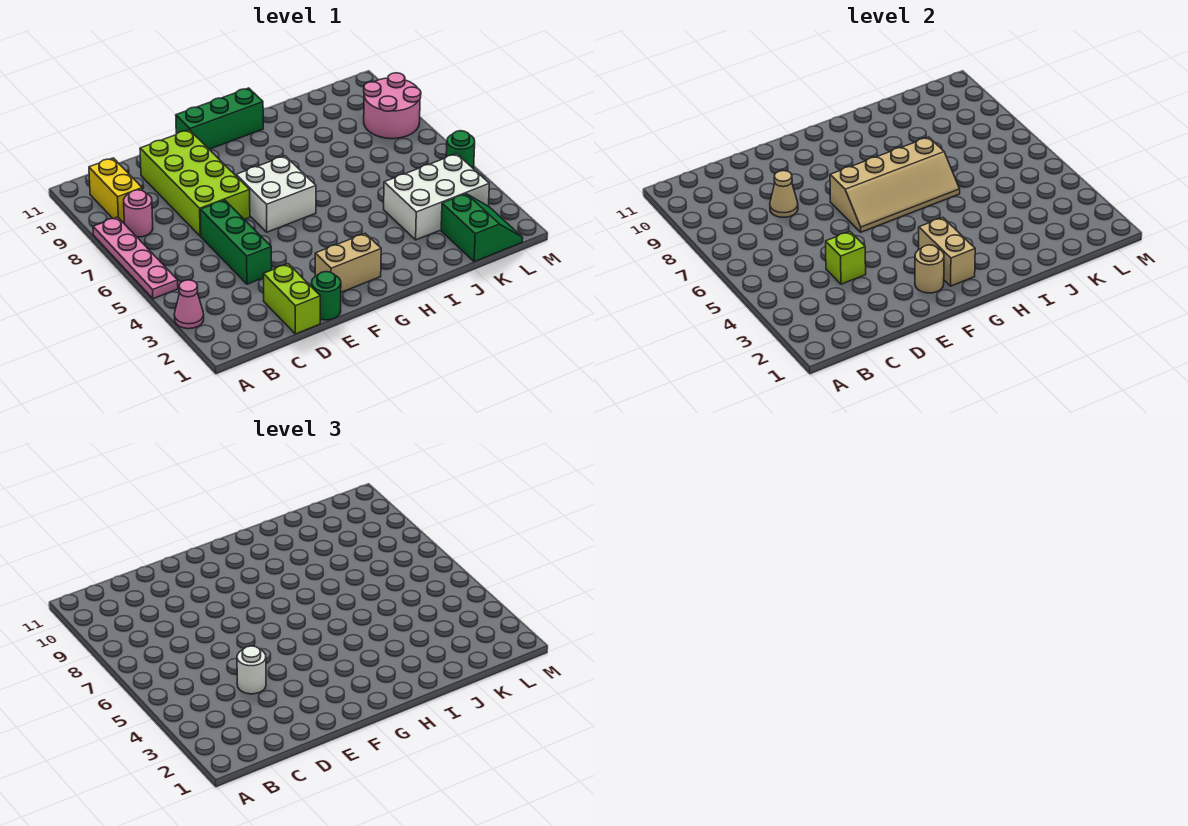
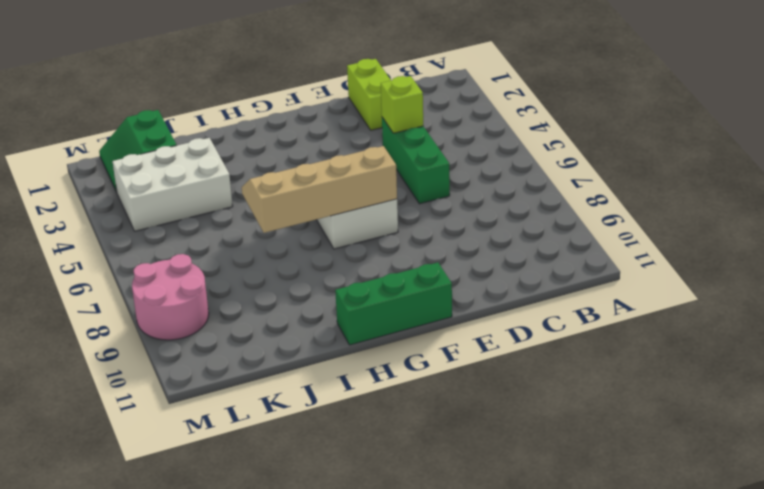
none -> pink cone A3 level 1
none -> pink plate A5:A8 level 1
none -> pink round brick B8 level 1

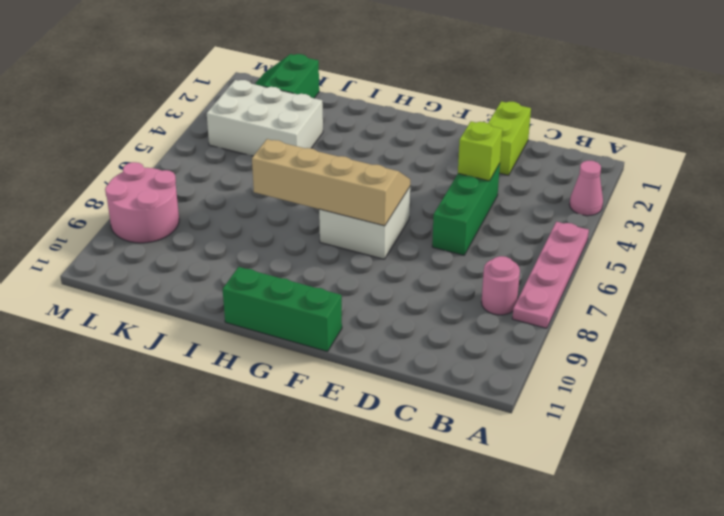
none -> yellow brick B9:B10 level 1
none -> lime brick D7:E10 level 1
none -> green round brick E1 level 1

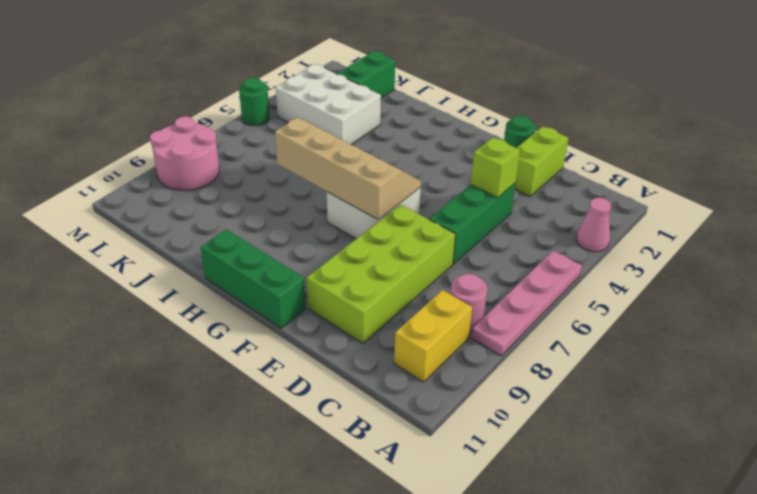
none -> tan brick F2:G2 level 1
none -> tan cone D8 level 2
none -> tan round brick F2 level 2

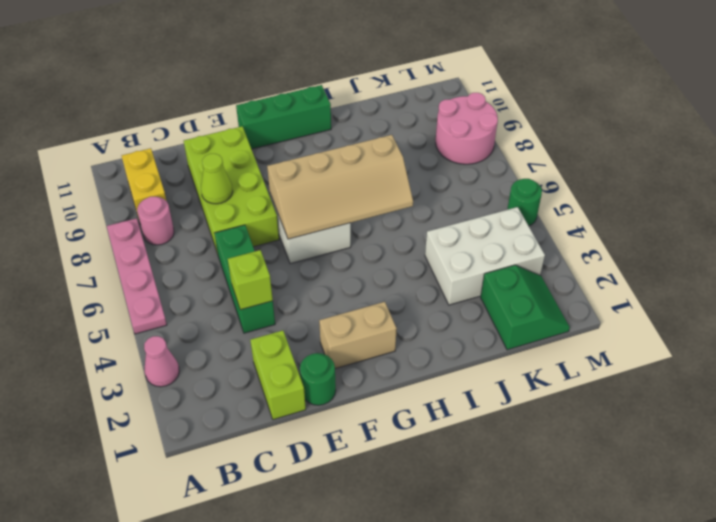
lime cone D8 level 2 -> tan cone D8 level 2
none -> tan round brick F2 level 2
none -> tan brick G2:G3 level 2
none -> white round brick D4 level 3

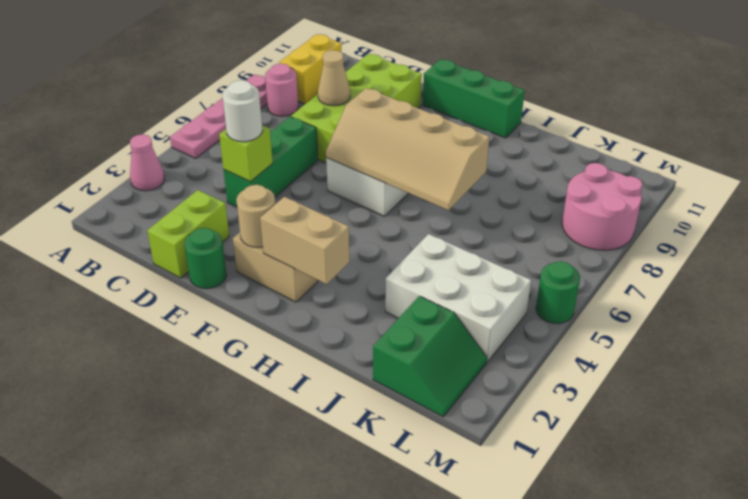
tan brick G2:H2 level 2 -> tan brick G2:G3 level 2

